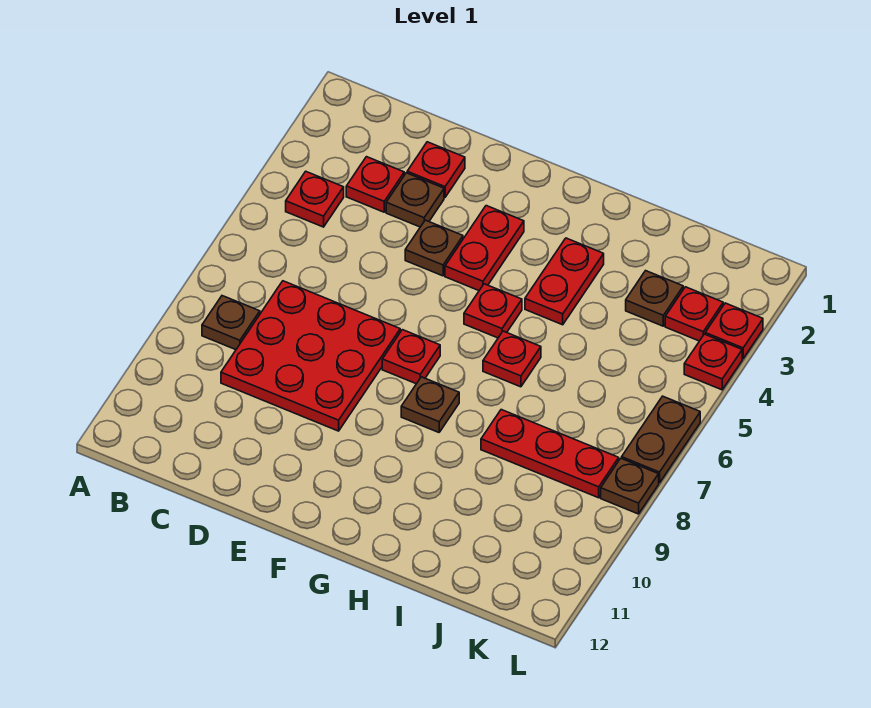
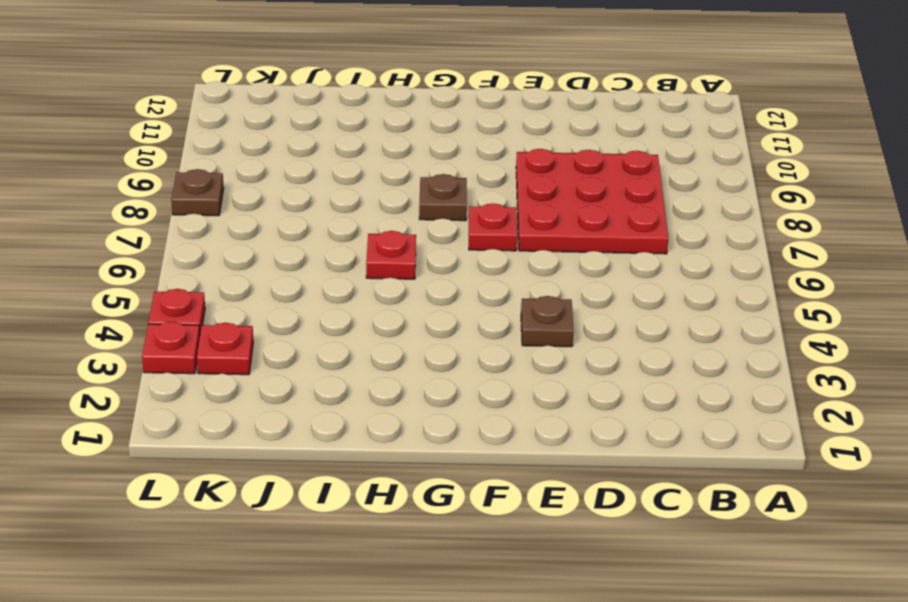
none -> red plate B4 level 1
none -> brown plate B8 level 1
none -> red plate C3 level 1

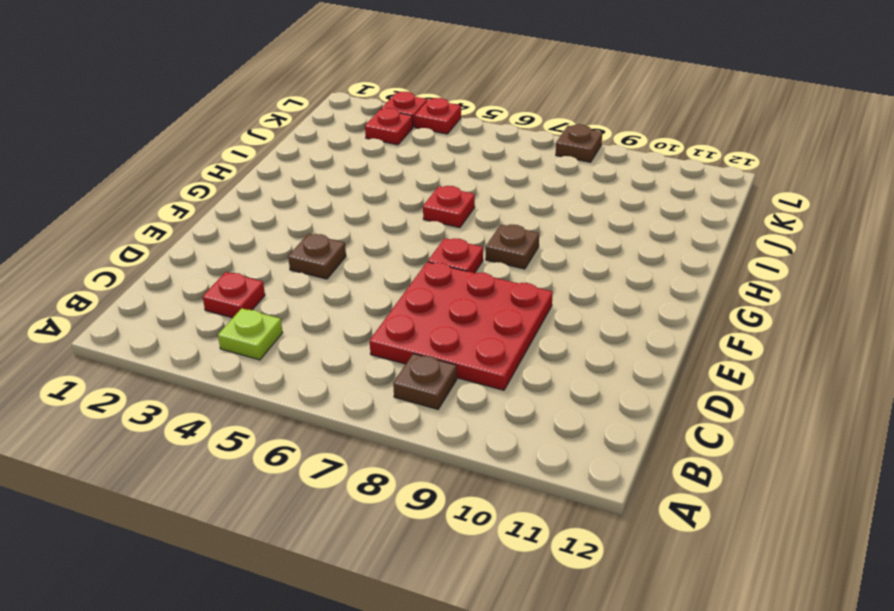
lime plate B4 level 1 -> red plate B4 level 1
none -> red plate D2 level 1
none -> brown plate D3 level 1
none -> red plate F3:F4 level 1

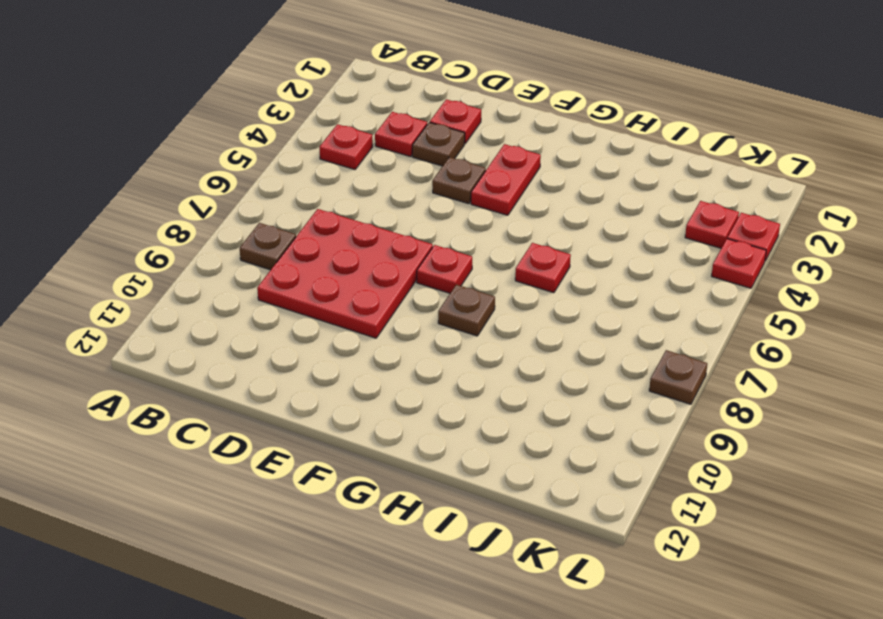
none -> red plate G5 level 1
none -> red plate H3:H4 level 1
none -> red plate I8:K8 level 1

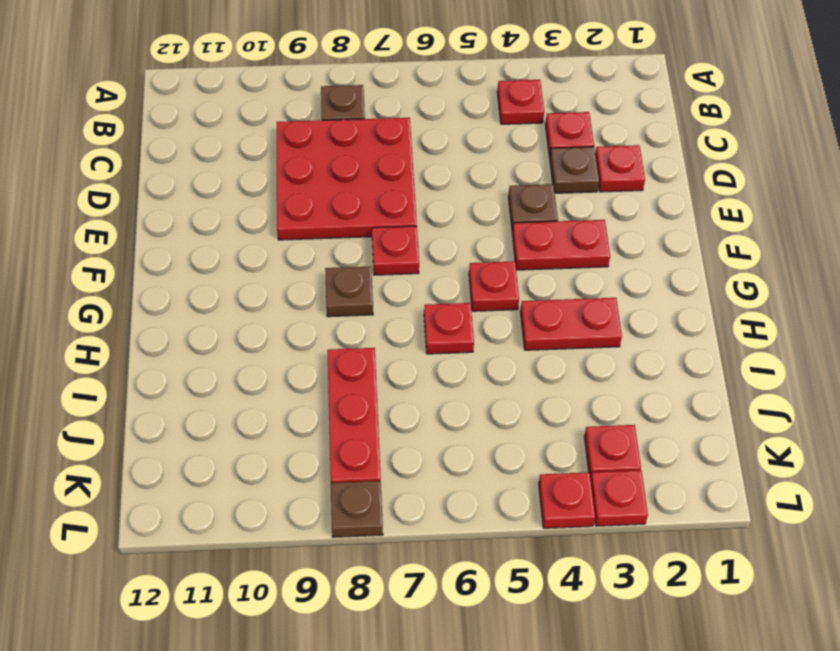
none -> brown plate J3 level 1
none -> brown plate L6:L7 level 1

